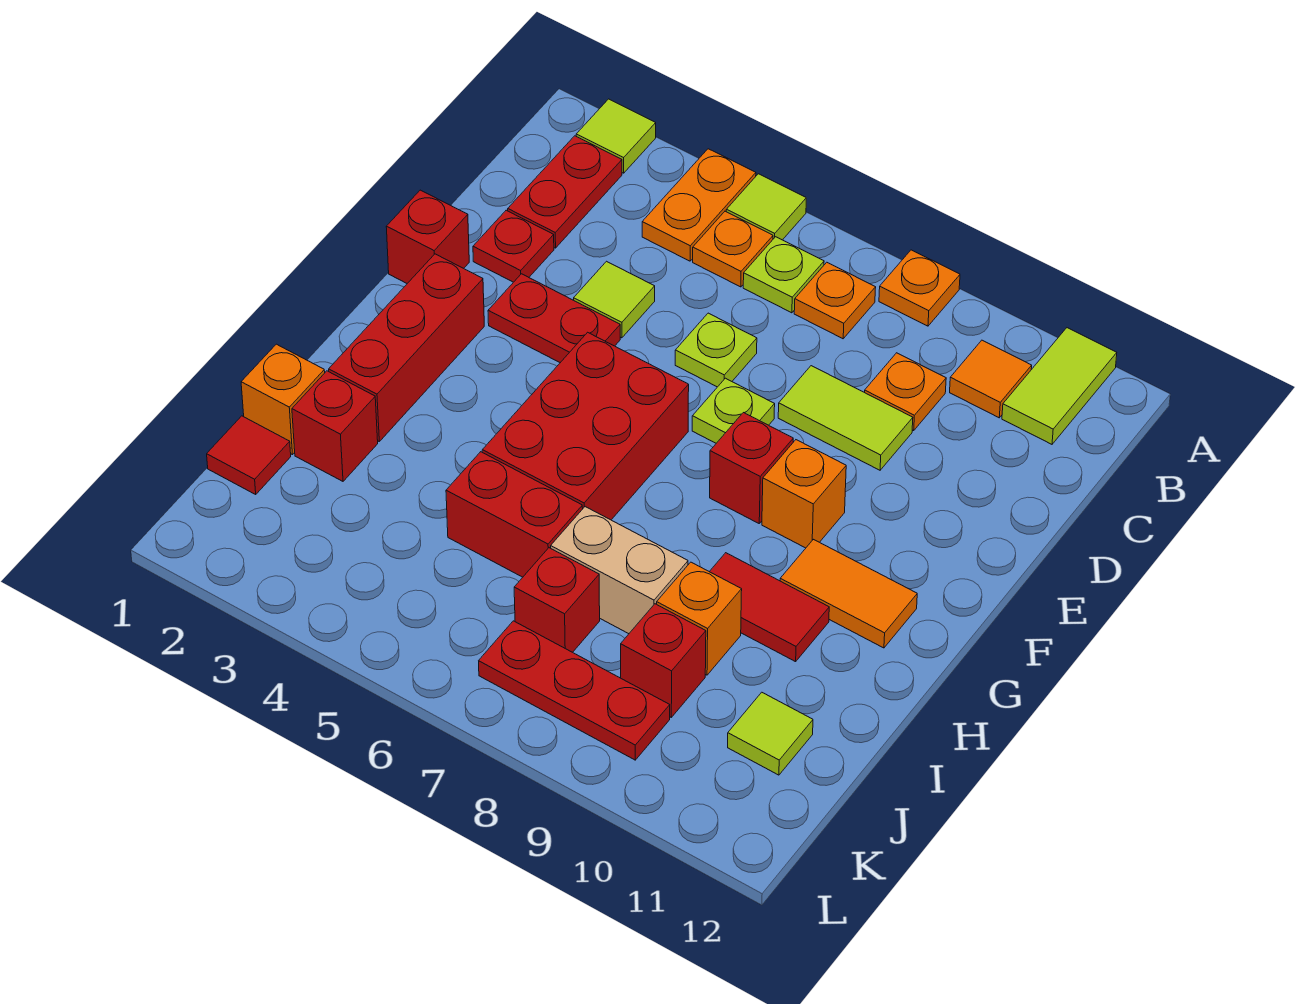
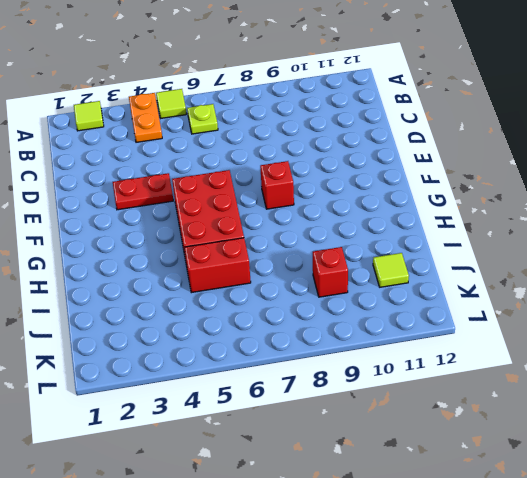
none -> orange plate A8 level 1
none -> lime tile A11:B11 level 1
none -> red plate B2:C2 level 1
none -> orange plate B5 level 1

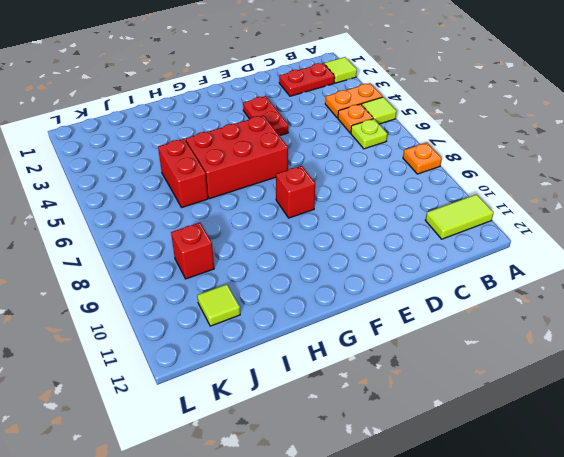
none -> orange plate B7 level 1
none -> orange tile B10 level 1
none -> orange plate C9 level 1
none -> red plate D2 level 1

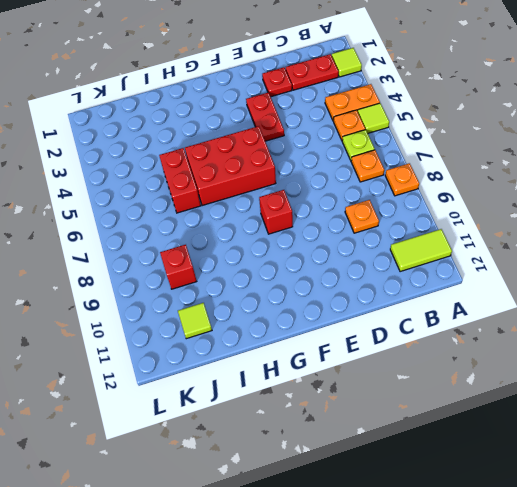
none -> orange tile B10 level 1
none -> lime tile D4 level 1
none -> lime plate D6 level 1
none -> lime tile D8:D9 level 1

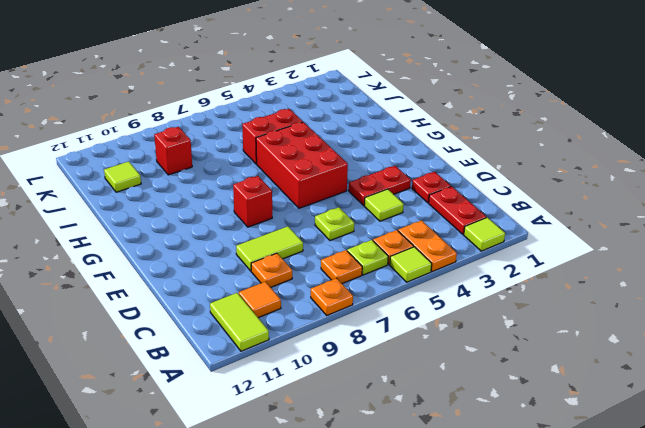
none -> red brick E1 level 1
none -> lime plate E7 level 1
none -> red brick F2:H2 level 1
none -> orange brick F9 level 1

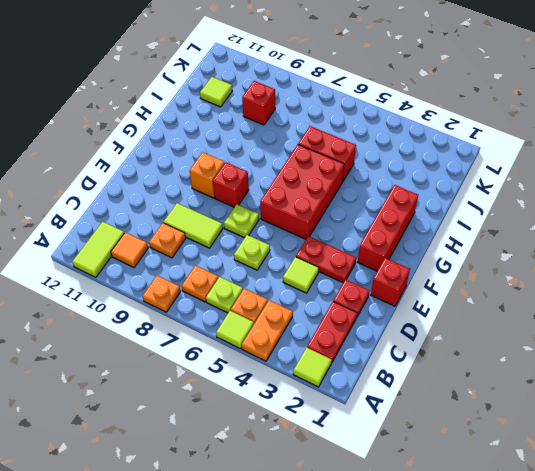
none -> orange tile G10:G11 level 1
none -> red tile H9:H10 level 1
none -> orange brick I1 level 1
none -> red brick I2 level 1

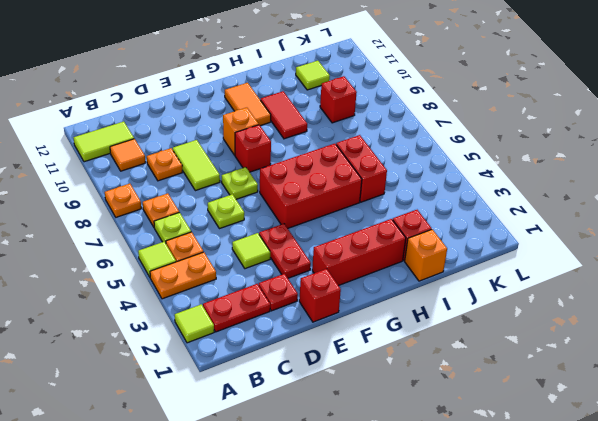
none -> tan brick I7:I8 level 1
none -> orange brick I9 level 1
none -> red tile J1 level 1
none -> red brick J7 level 1

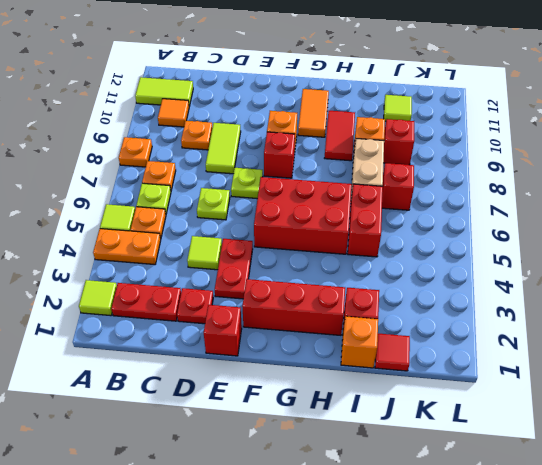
none -> red plate K7:K9 level 1

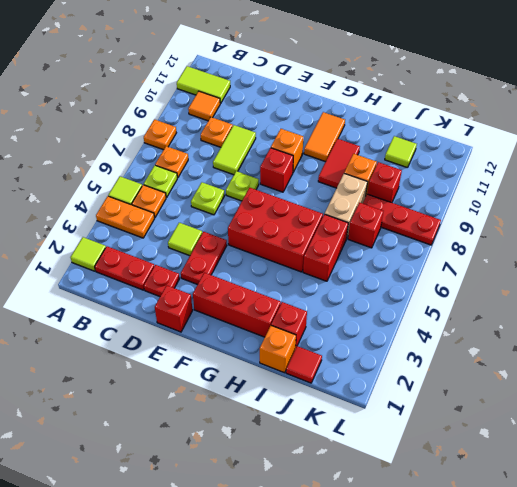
red plate J8:L8 level 1 -> red plate K7:K9 level 1

